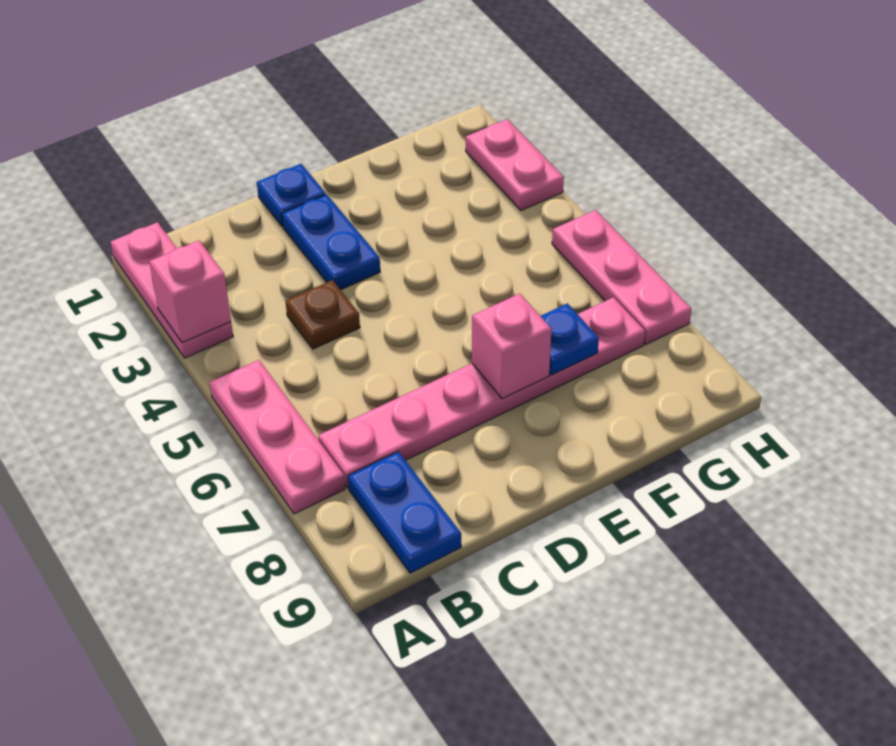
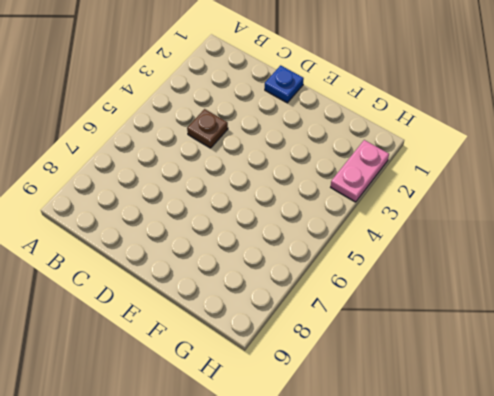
none -> pink plate A1:A3 level 1
none -> pink plate A5:A7 level 1
none -> pink plate B7:G7 level 1

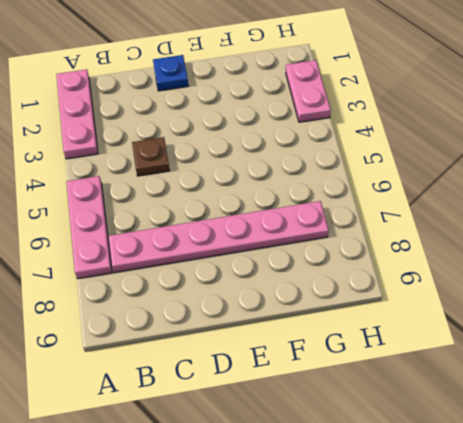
none -> blue plate B8:B9 level 1
none -> blue plate D2:D3 level 1
none -> pink plate H5:H7 level 1

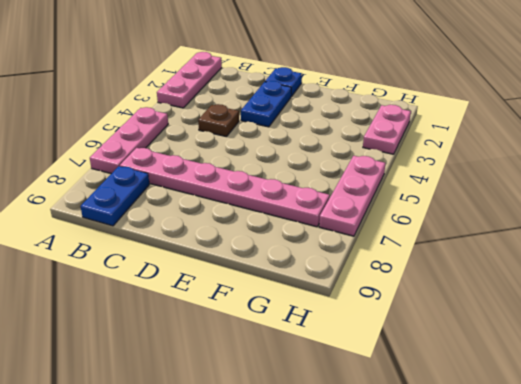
none -> pink brick A3 level 2
none -> pink brick E7 level 2
none -> blue plate F7 level 2

